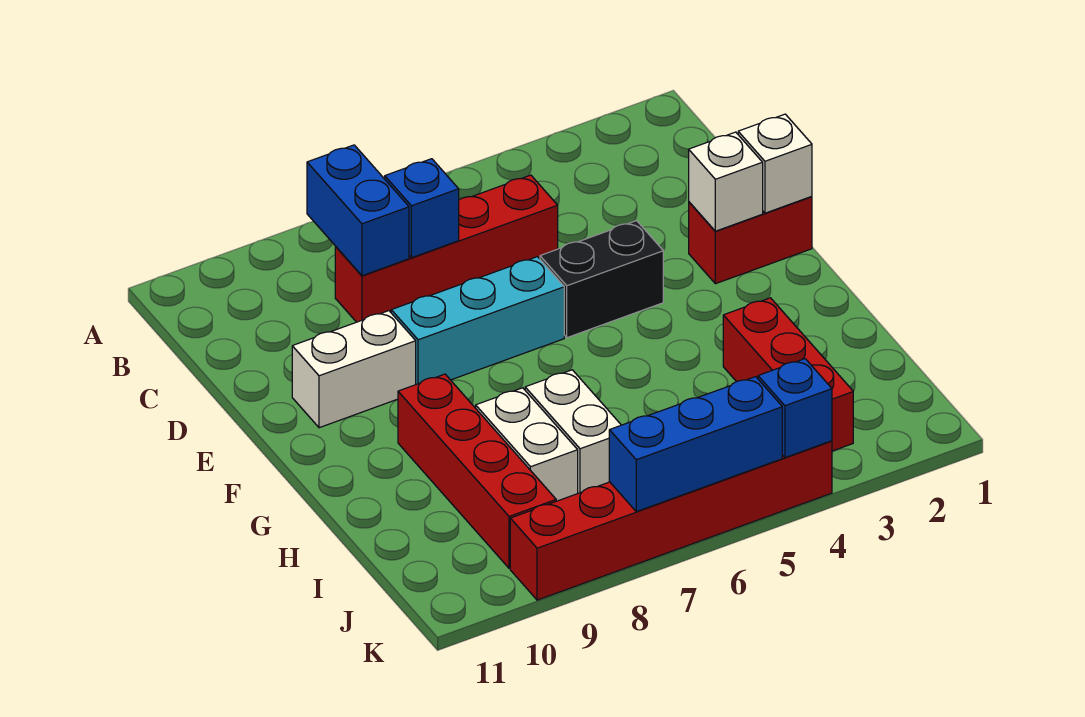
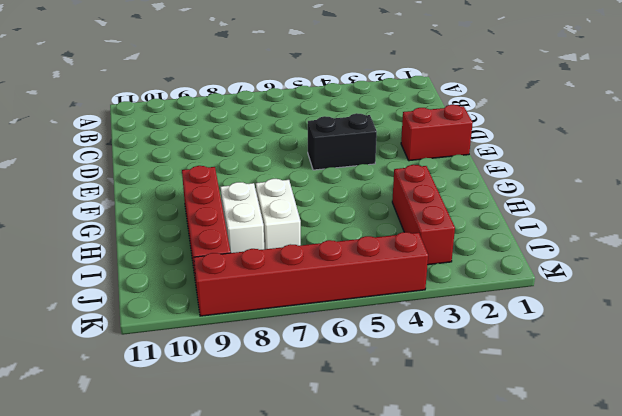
none -> red brick C5:C8 level 1
none -> cyan brick E6:E8 level 1
none -> white brick E9:E10 level 1

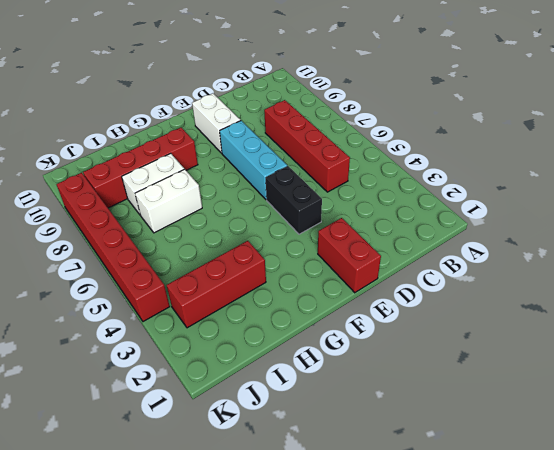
none -> blue brick B8:C8 level 2
none -> blue brick C7 level 2
none -> white brick E1 level 2

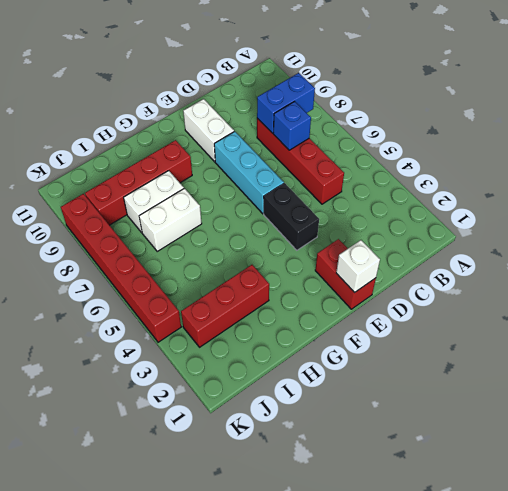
none -> white brick E2 level 2
none -> blue brick K4 level 2
none -> blue brick K5:K7 level 2

